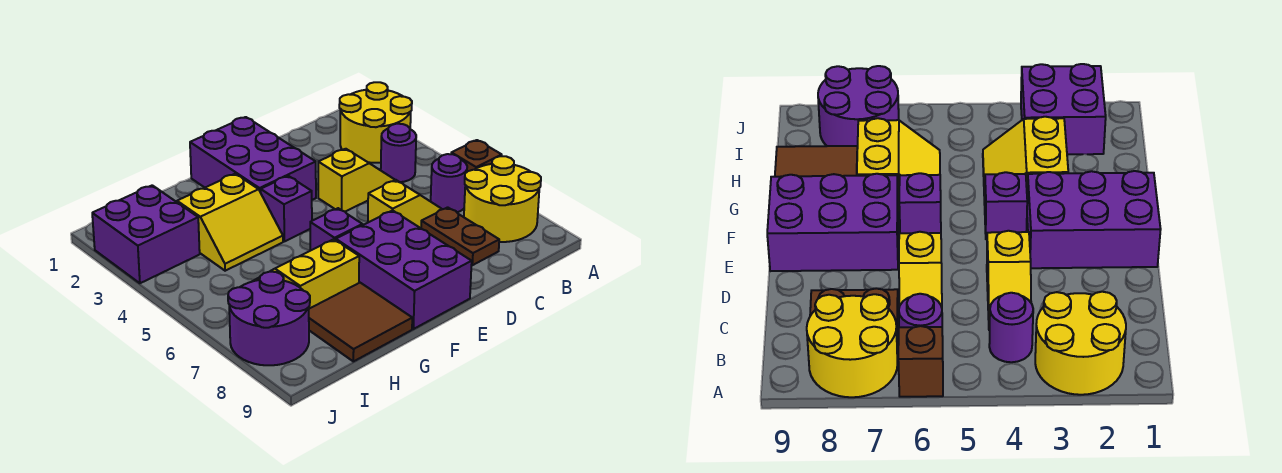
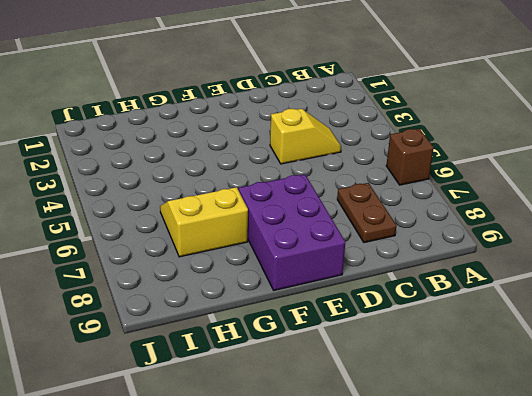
none -> yellow round brick A2:B3 level 1
none -> yellow round brick A7:B8 level 1
none -> purple round brick B4 level 1

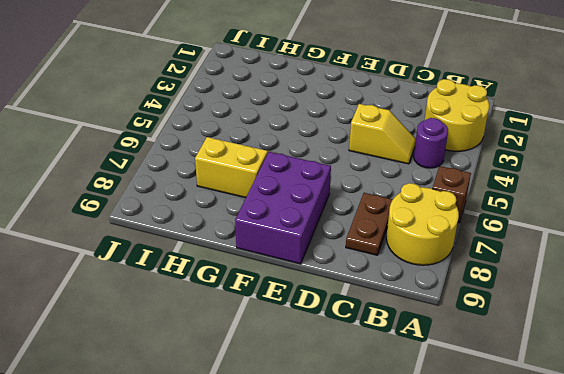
none -> purple round brick B6 level 1
none -> yellow slope C6:D6 level 1 top D
none -> purple brick E1:F3 level 1

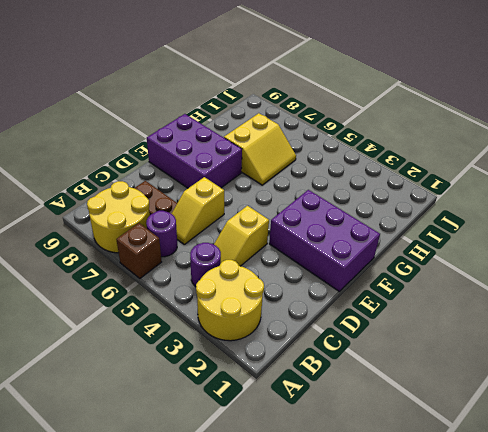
none -> purple brick F4 level 1
none -> purple brick F6 level 1
none -> yellow slope G3:H4 level 1 top 3

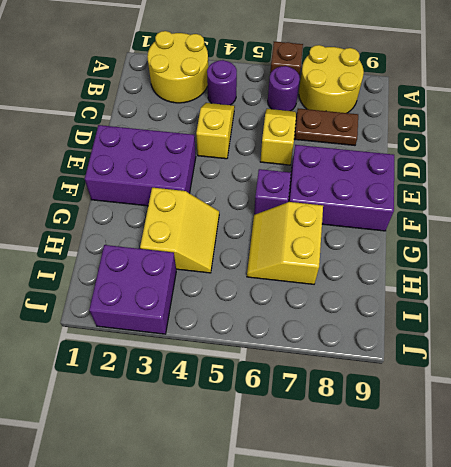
none -> purple brick F4 level 1
none -> brown tile G8:H9 level 1
none -> purple round brick I7:J8 level 1

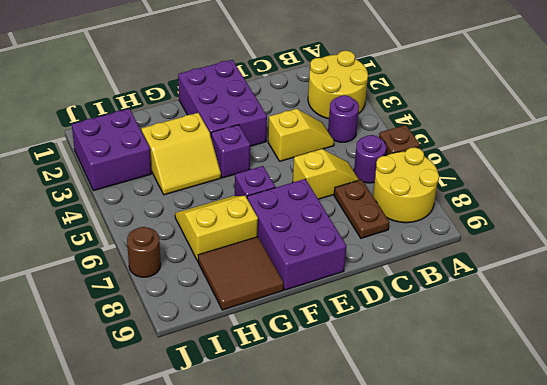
brown round brick J7 level 1 -> purple round brick I7:J8 level 1

